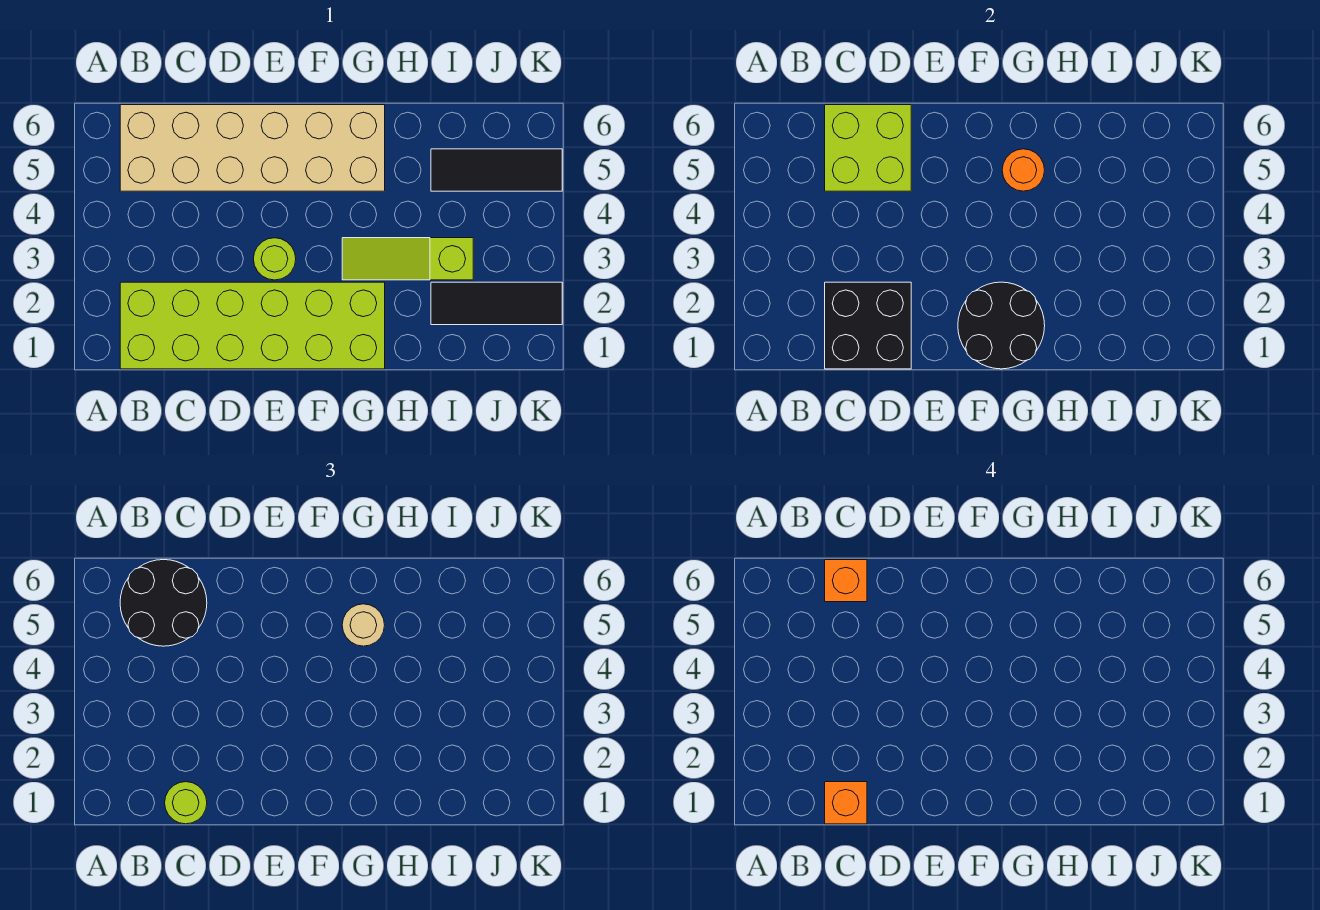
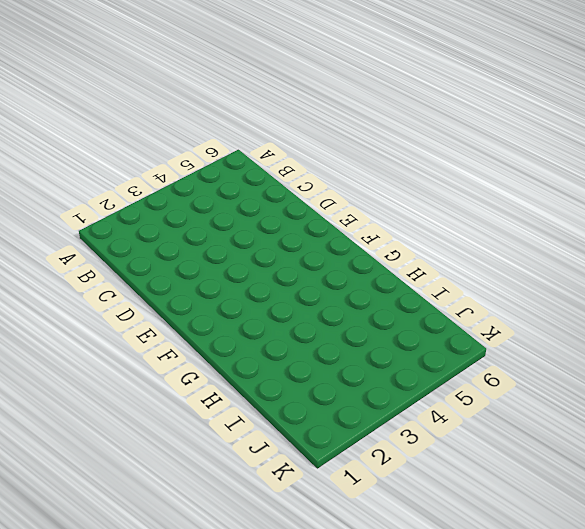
none -> lime brick B1:G2 level 1
none -> tan brick B5:G6 level 1
none -> lime round brick E3 level 1

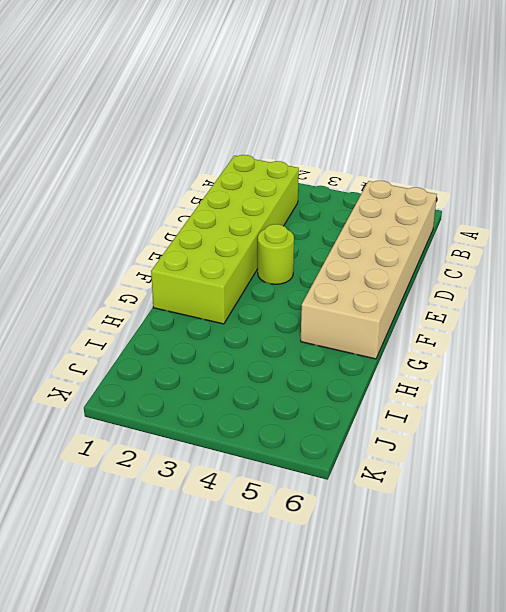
none -> lime slope G3:I3 level 1 top I
none -> black tile I2:K2 level 1
none -> black tile I5:K5 level 1

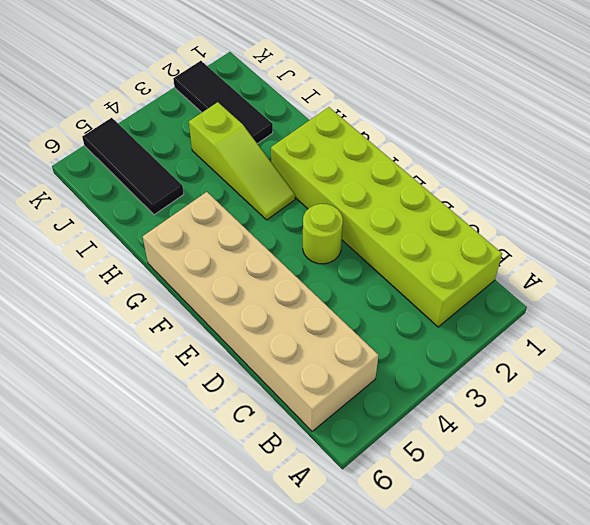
none -> black brick C1:D2 level 2
none -> lime brick C5:D6 level 2
none -> black round brick F1:G2 level 2

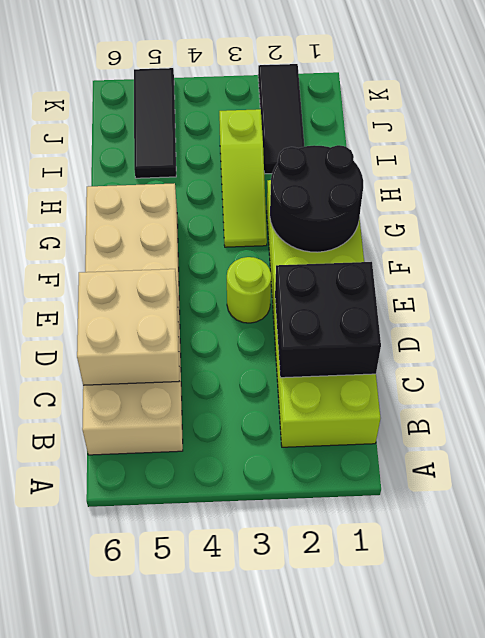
tan brick C5:D6 level 2 -> lime brick C5:D6 level 2
none -> orange round brick G5 level 2
none -> black round brick B5:C6 level 3
none -> lime round brick C1 level 3

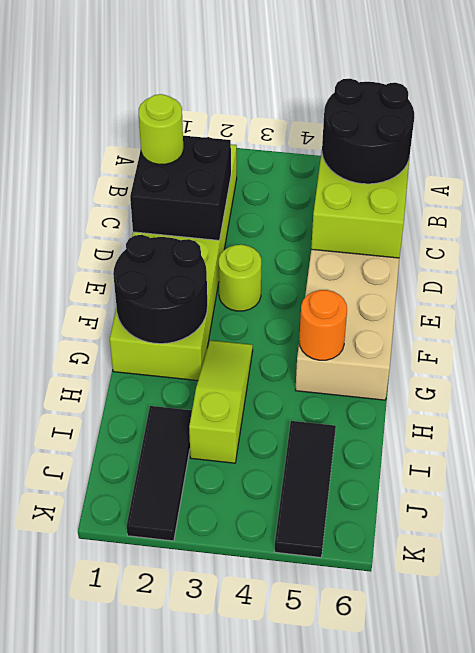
none -> tan round brick G5 level 3
none -> orange brick C1 level 4
none -> orange brick C6 level 4

